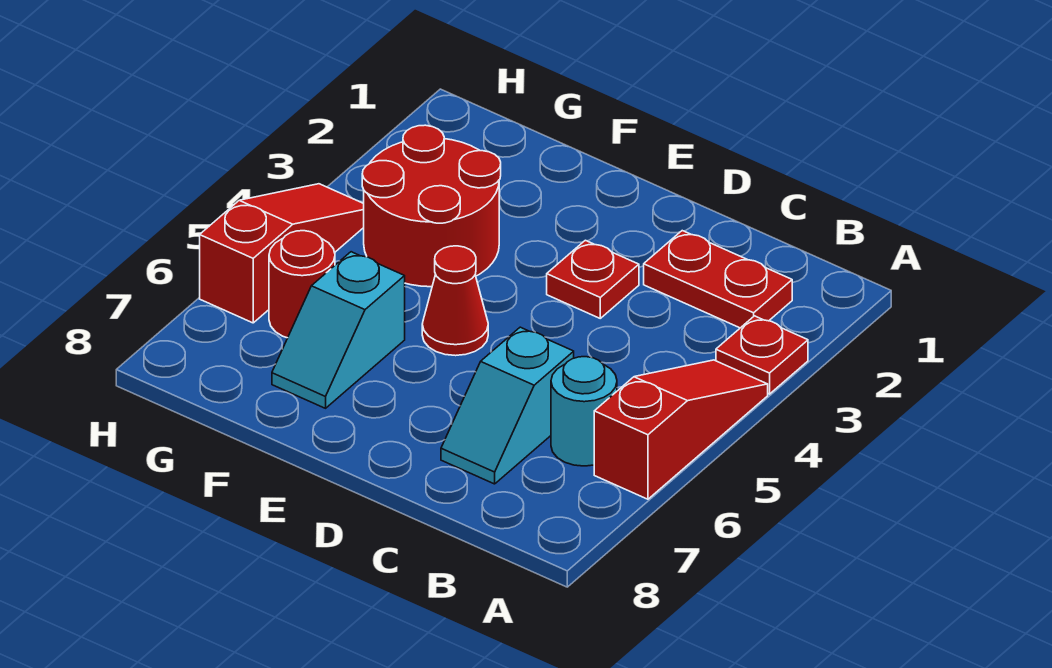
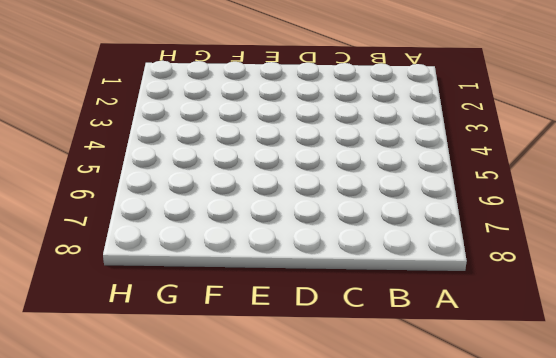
none -> red plate A3 level 1
none -> red slope A4:A6 level 1 top 6

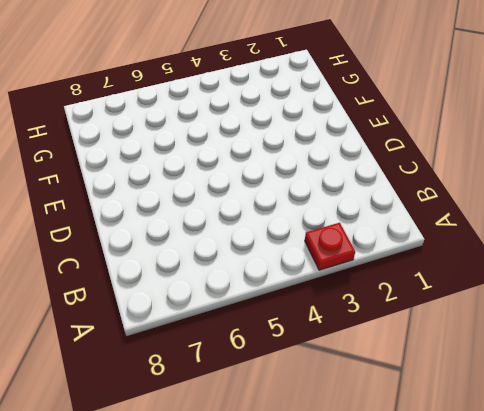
none -> red slope A4:A6 level 1 top 6
none -> red plate B2:C2 level 1

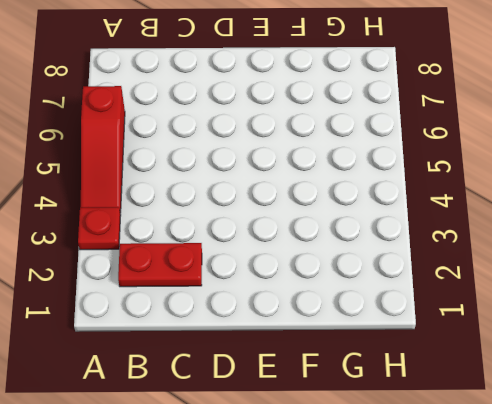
none -> cyan round brick B6 level 1
none -> cyan slope C6:C7 level 1 top 6

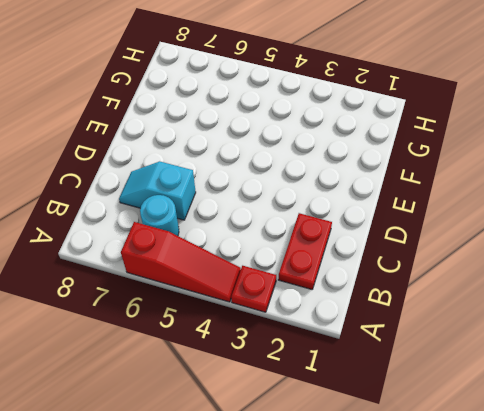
none -> red plate D3 level 1
none -> red cone E5 level 1

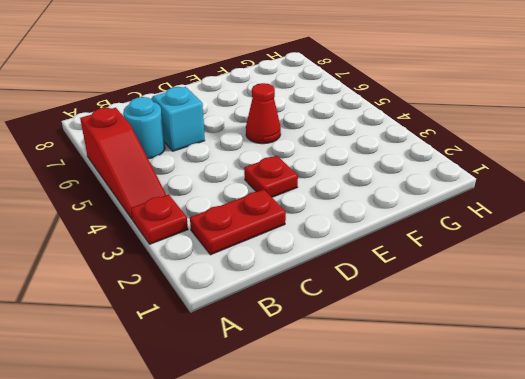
none -> red round brick F3:G4 level 1
none -> cyan slope F6:F7 level 1 top 6

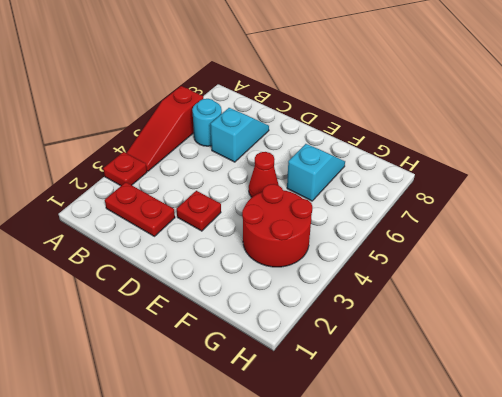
none -> red round brick G6 level 1
none -> red slope H4:H6 level 1 top 6

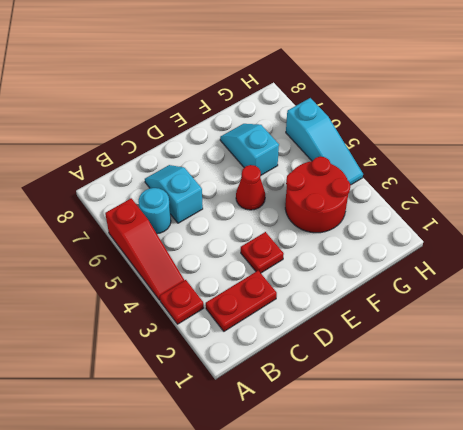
cyan slope H4:H6 level 1 top 6 -> red slope H4:H6 level 1 top 6
none -> red round brick G6 level 1

